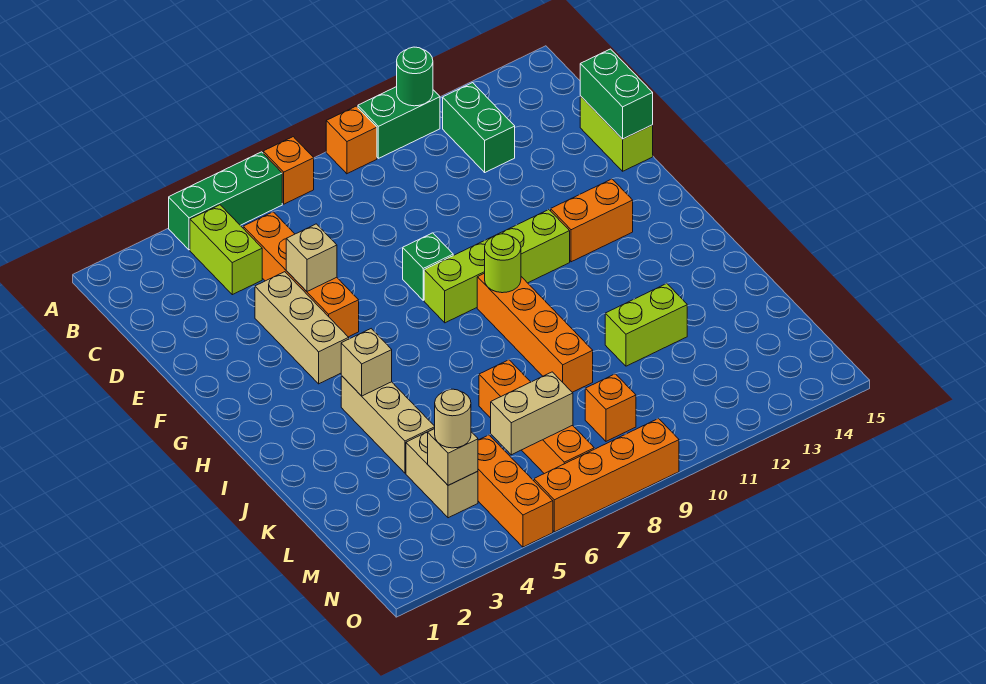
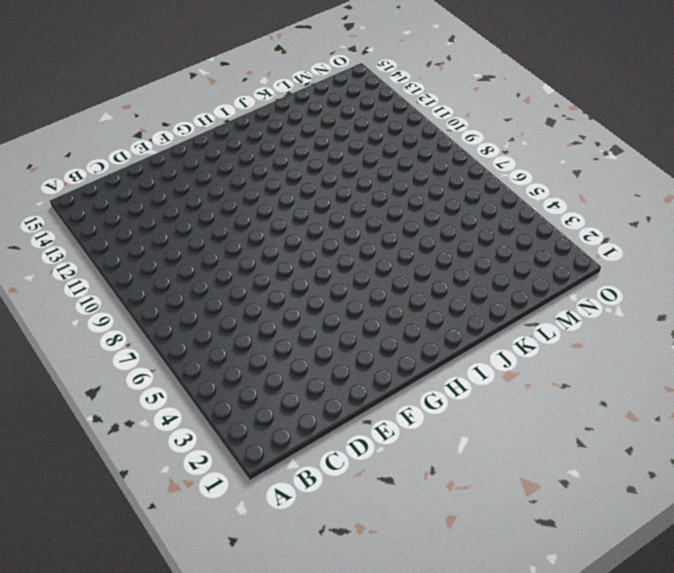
none -> green brick A4:A6 level 1
none -> orange brick A7 level 1
none -> orange brick A9 level 1

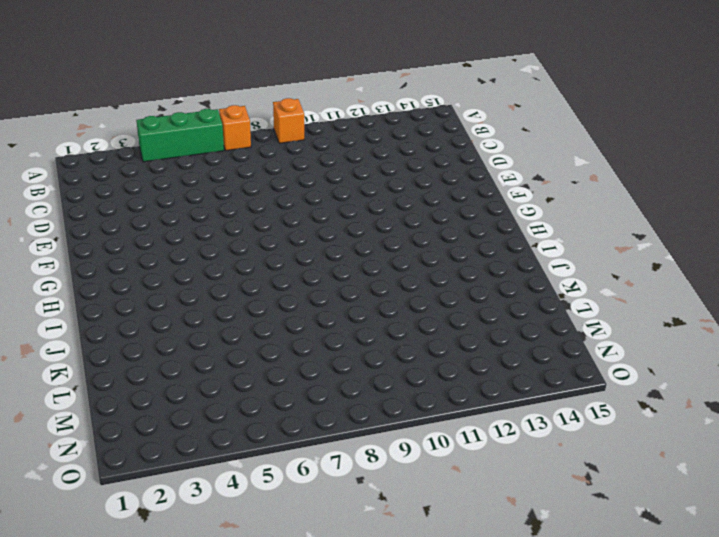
none -> green brick A10:A11 level 1
none -> lime brick B4:C4 level 1
none -> green brick B12:C12 level 1

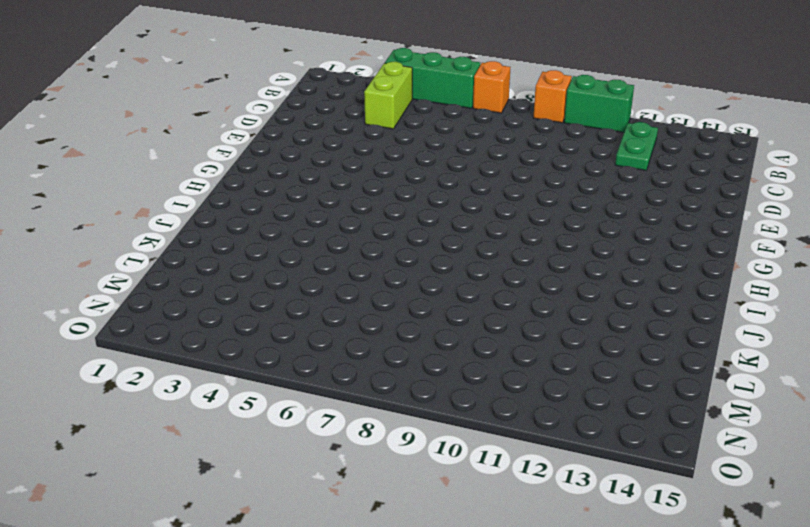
green plate B12:C12 level 1 -> green brick B12:C12 level 1
none -> orange brick C5:F5 level 1
none -> lime brick D15:E15 level 1
none -> tan brick E4:G4 level 1

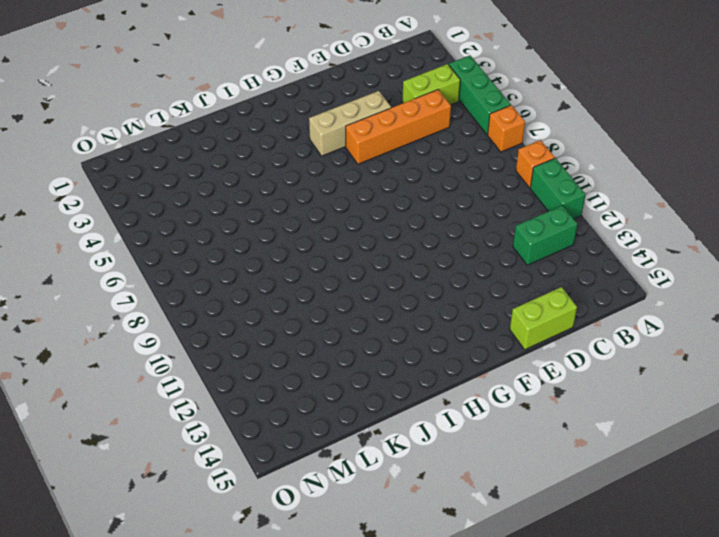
none -> green brick F8 level 1
none -> lime brick G8:G11 level 1
none -> orange brick G12:G13 level 1

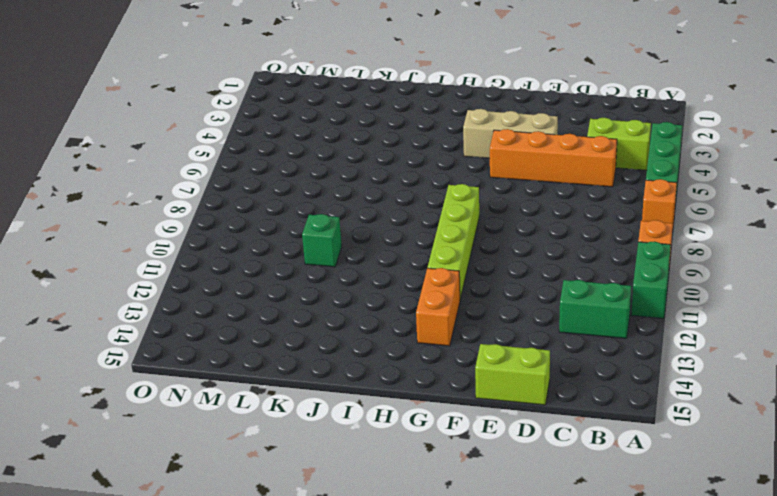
green brick K10 level 1 -> green brick F8 level 1
none -> orange brick H9:K9 level 1
none -> tan brick I4:K4 level 1
none -> orange brick K7:N7 level 1

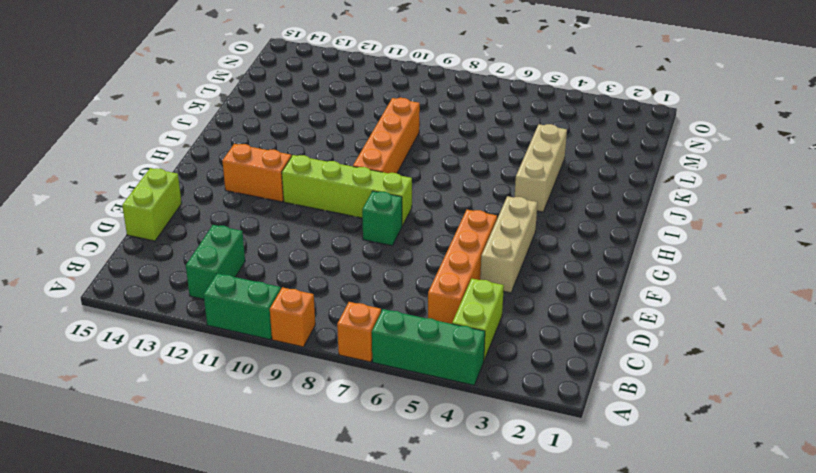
none -> orange brick K7:N7 level 1
none -> lime brick K11:K12 level 1
none -> tan brick L4:M4 level 1

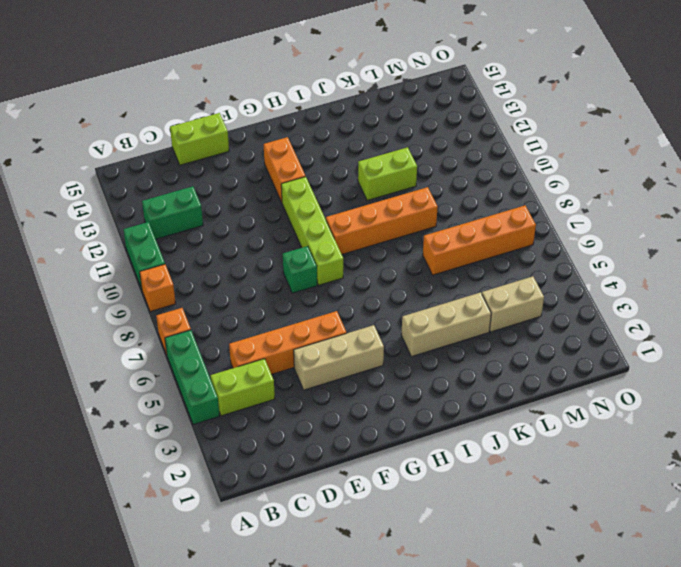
lime brick J11:K11 level 1 -> lime brick K11:K12 level 1
none -> orange brick M5:O5 level 1
none -> orange brick M9 level 1
none -> orange brick O6:O9 level 1

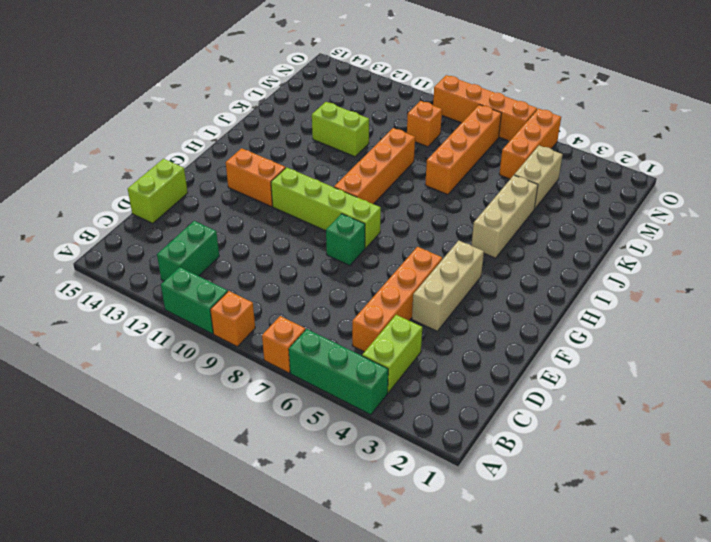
none -> green round brick A11 level 2
none -> green brick D15:E15 level 2
none -> tan brick E5 level 2

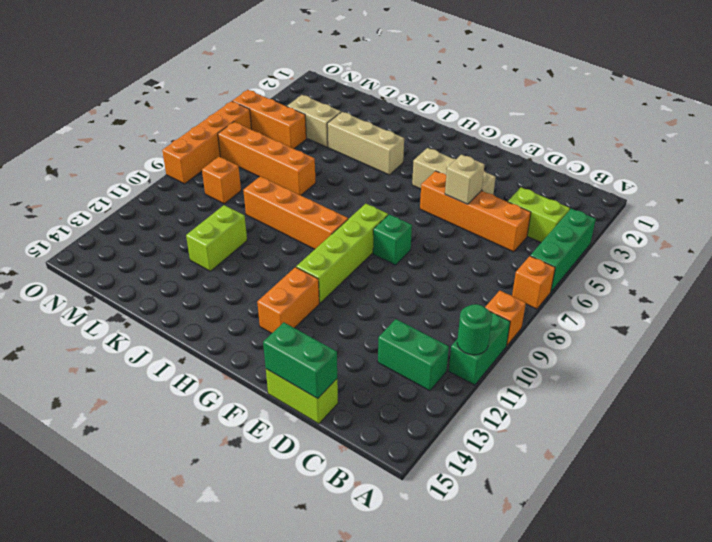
none -> lime round brick H9 level 2
none -> tan brick I4 level 2
none -> tan brick M4 level 2

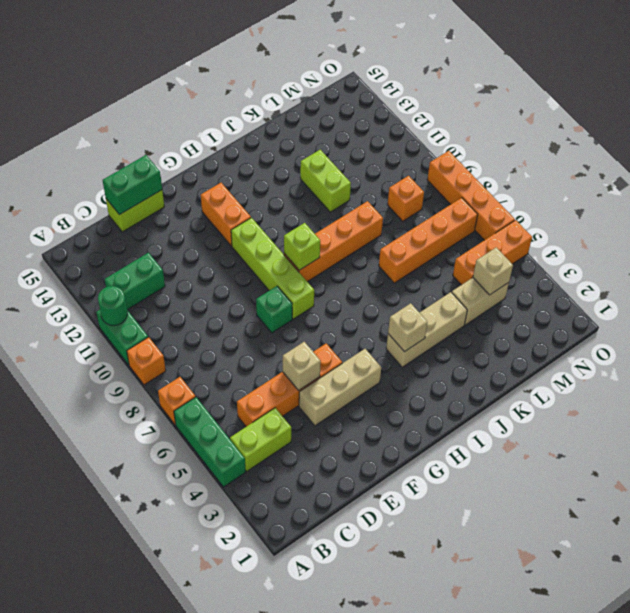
lime brick H9 level 2 -> lime round brick H9 level 2
none -> tan brick M6:M7 level 2
none -> tan round brick M4 level 3

